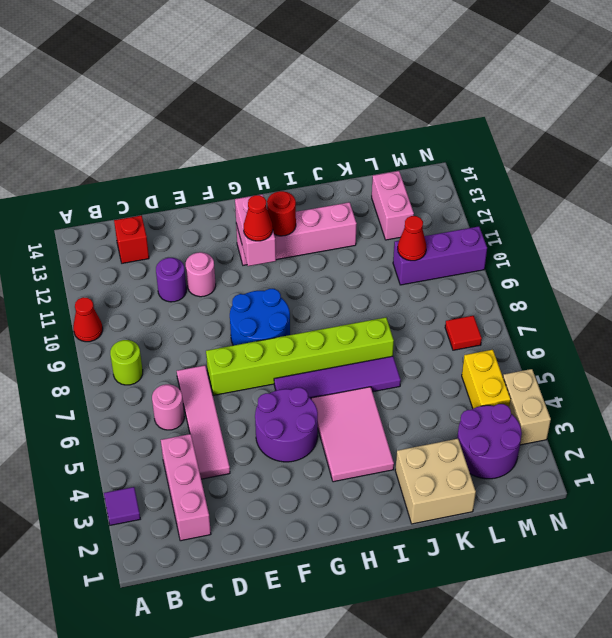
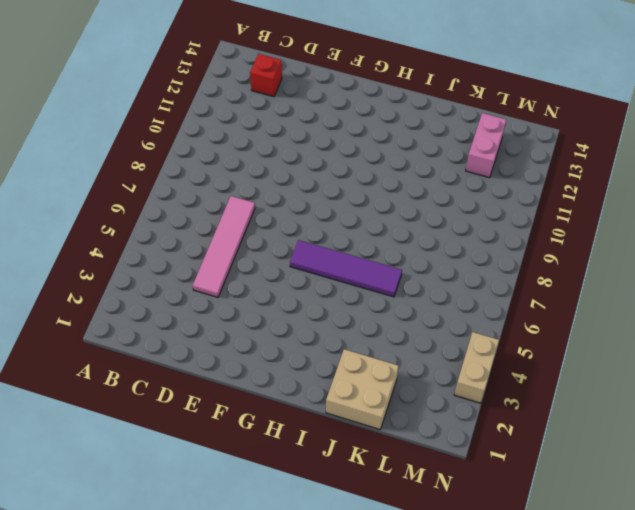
none -> purple tile A3 level 1
none -> red cone A10 level 1
none -> lime round brick B8 level 1

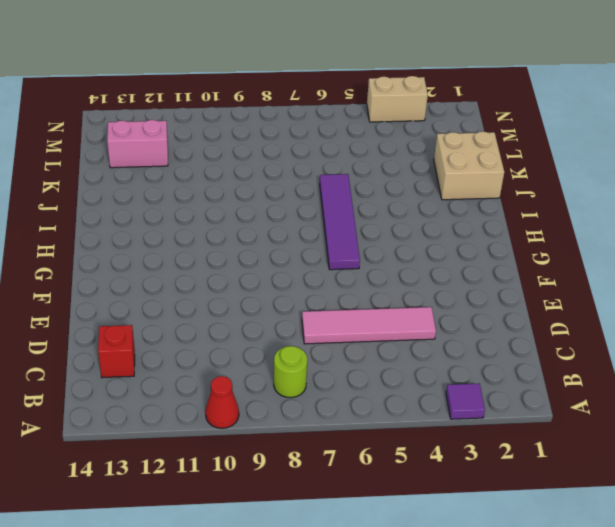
none -> pink brick C2:C4 level 1
none -> pink round brick C6 level 1
none -> purple round brick D11 level 1

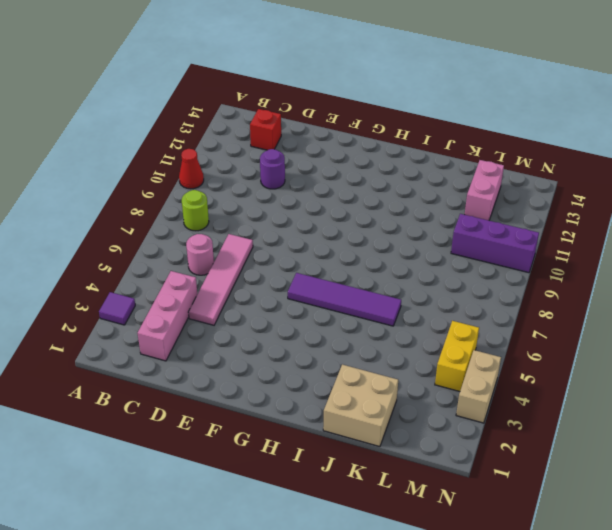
none -> lime brick E7:J7 level 1
none -> pink round brick E11 level 1
none -> purple round brick F4:G5 level 1

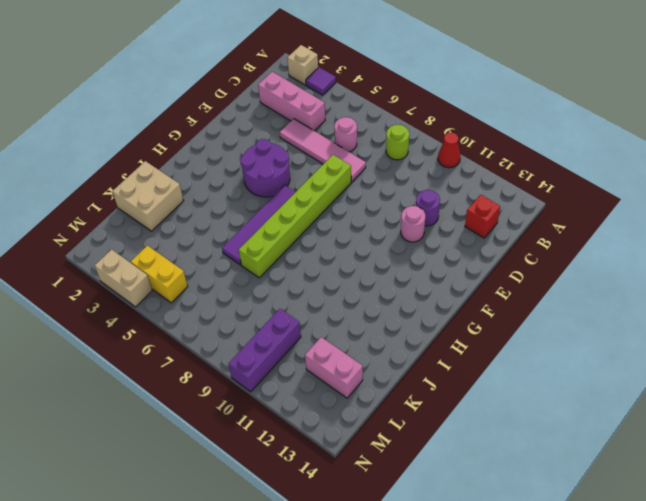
tan brick A2 level 1 -> none
none -> blue round brick F8:G9 level 1
none -> pink brick G12:J12 level 1
none -> pink tile H3:I5 level 1

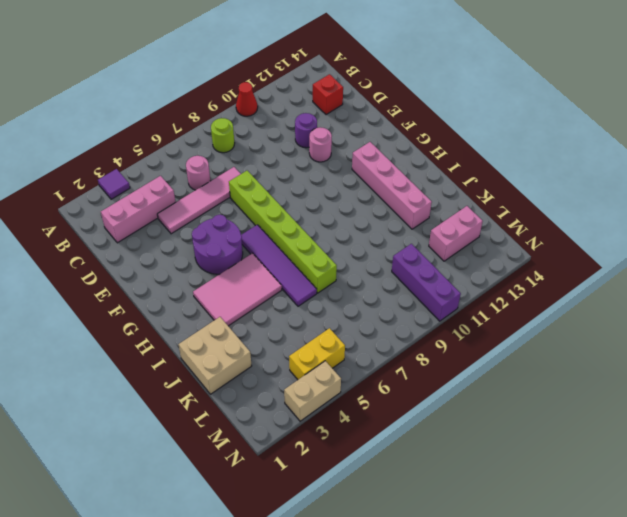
none -> blue round brick F8:G9 level 1
none -> purple round brick L2:M3 level 1
none -> red tile M7 level 1

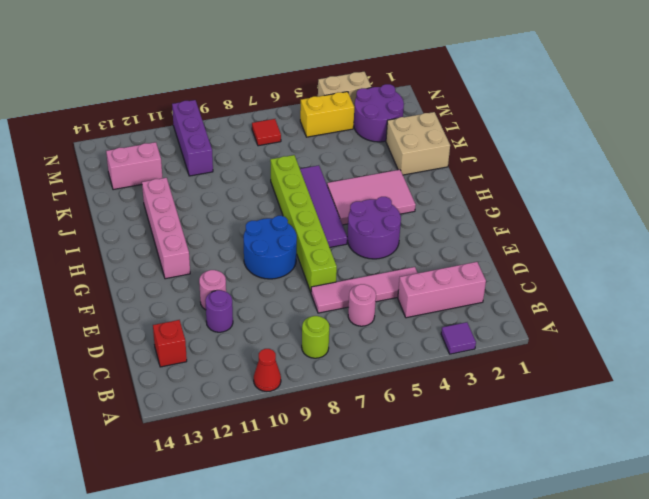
none -> pink brick G11:G12 level 2
none -> red round brick H12 level 2
none -> red cone L10 level 2

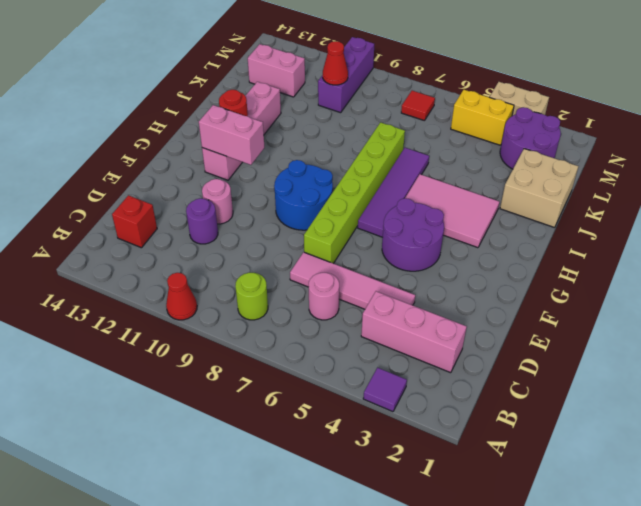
none -> red cone G11 level 3

